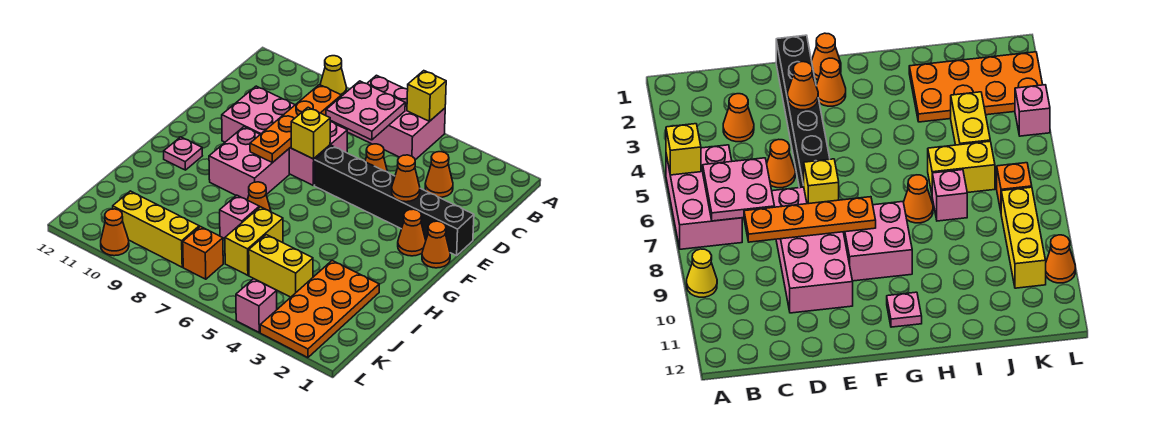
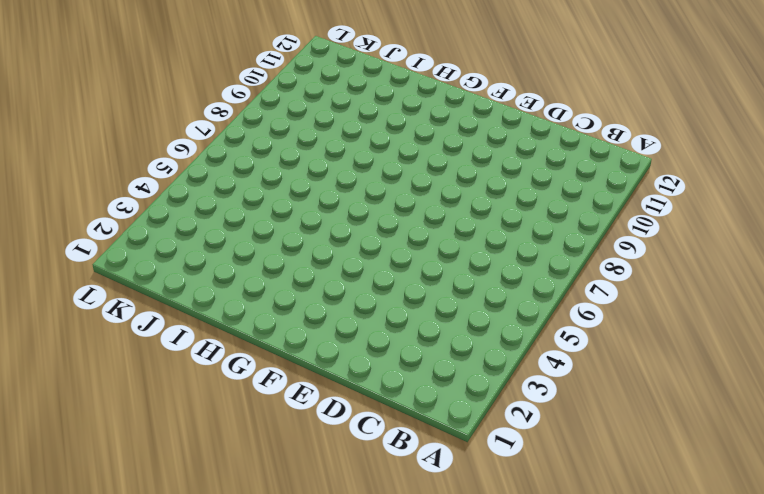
none -> pink brick A5:B7 level 1
none -> yellow cone A9 level 1
none -> orange cone C3 level 1

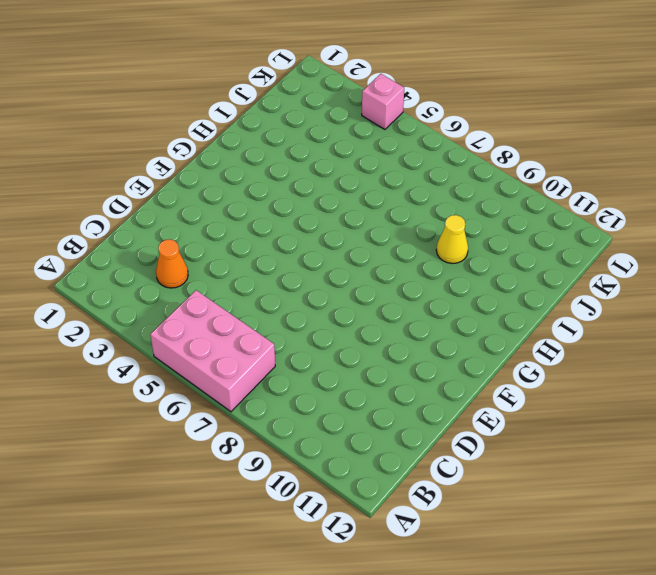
yellow cone I9 level 1 -> yellow cone A9 level 1
none -> orange cone D5 level 1
none -> pink brick D7:E10 level 1
none -> black brick E1:E6 level 1

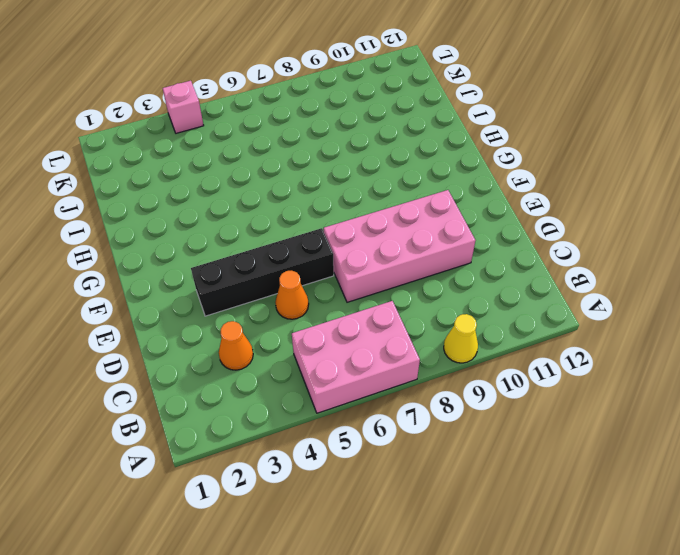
black brick E3:E6 level 1 -> black brick E1:E6 level 1
none -> orange cone F1 level 1
none -> orange cone F2 level 1
none -> pink brick F8:G9 level 1

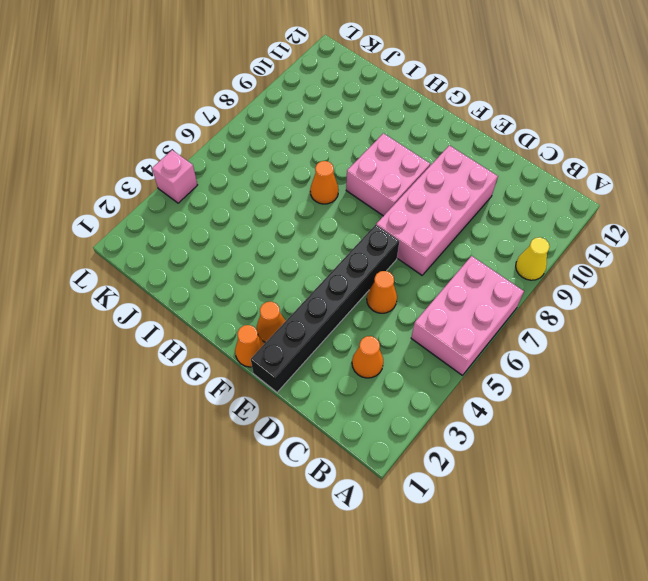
none -> pink plate G11 level 1
none -> orange plate I2:L3 level 1
none -> yellow brick I6:J6 level 1

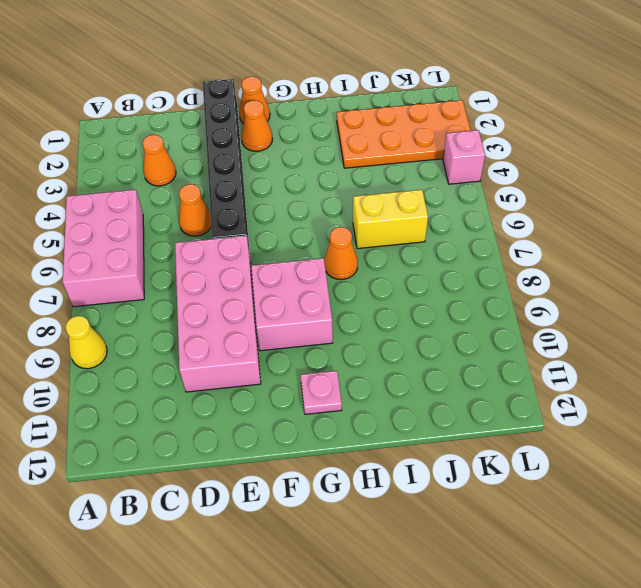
none -> pink brick I7 level 1
none -> yellow brick J4:J5 level 1
none -> orange brick K7 level 1

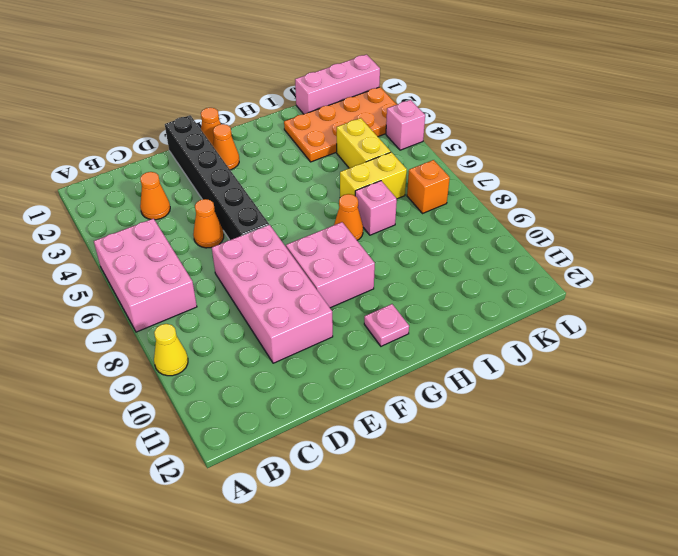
pink brick J1:L1 level 1 -> none
none -> yellow brick K8:K10 level 1
none -> orange cone L10 level 1
none -> yellow brick A5 level 2

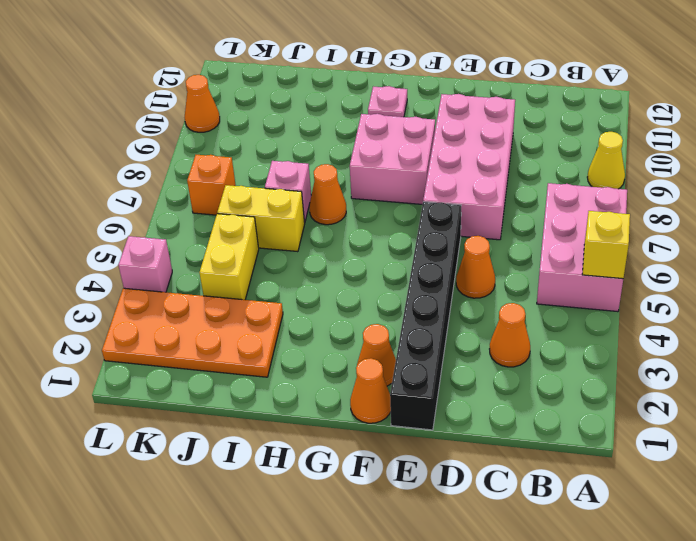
none -> yellow brick K8:K10 level 1
none -> pink plate B6:C7 level 2
none -> orange plate C8:F8 level 2

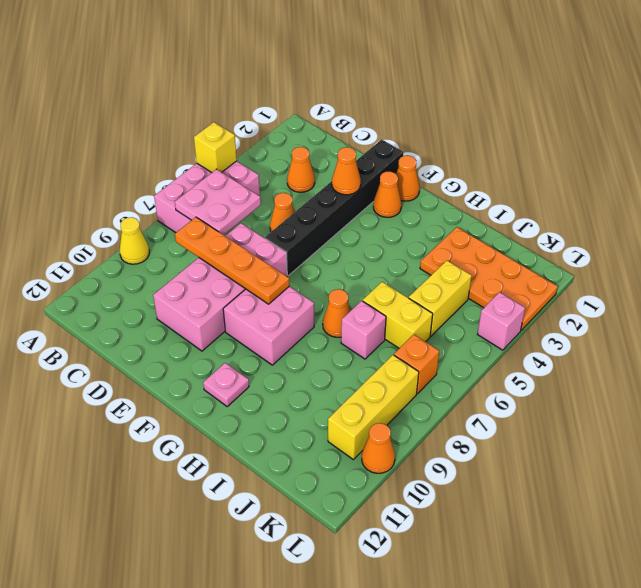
none -> yellow brick E7 level 2

